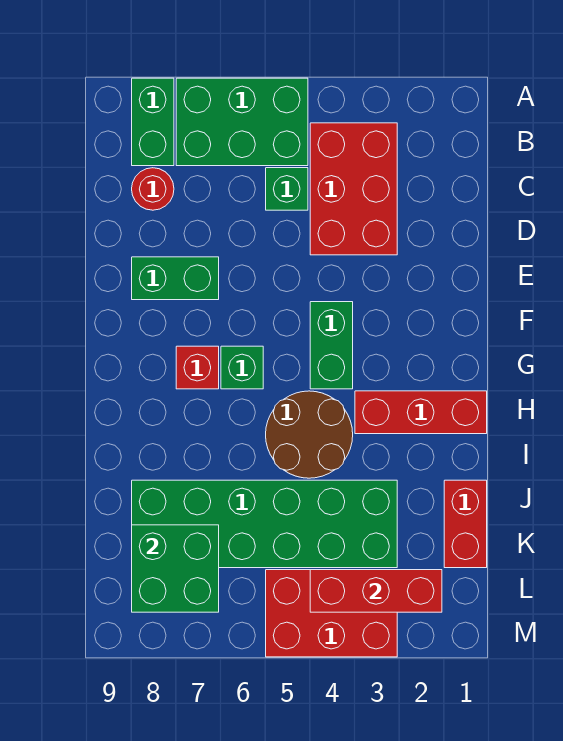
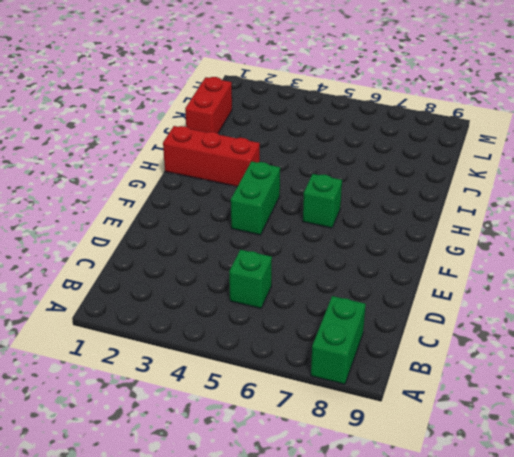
none -> green brick A5:B7 level 1
none -> red brick B3:D4 level 1
none -> red round brick C8 level 1

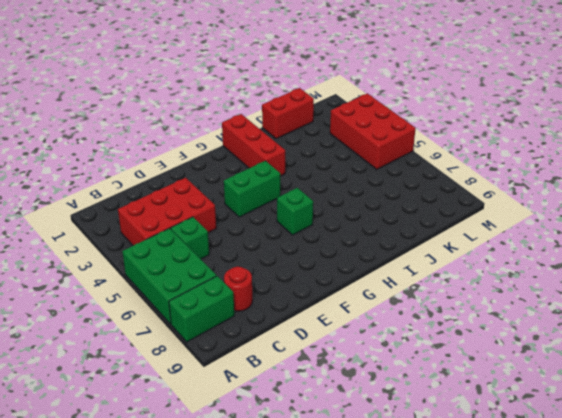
none -> green brick E7:E8 level 1
none -> red brick G7 level 1
none -> brown round brick H4:I5 level 1

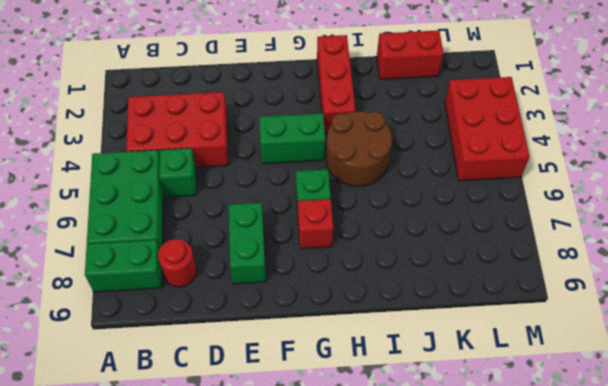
none -> green brick J3:K8 level 1
none -> green brick K7:L8 level 2
none -> red brick L2:L4 level 2

